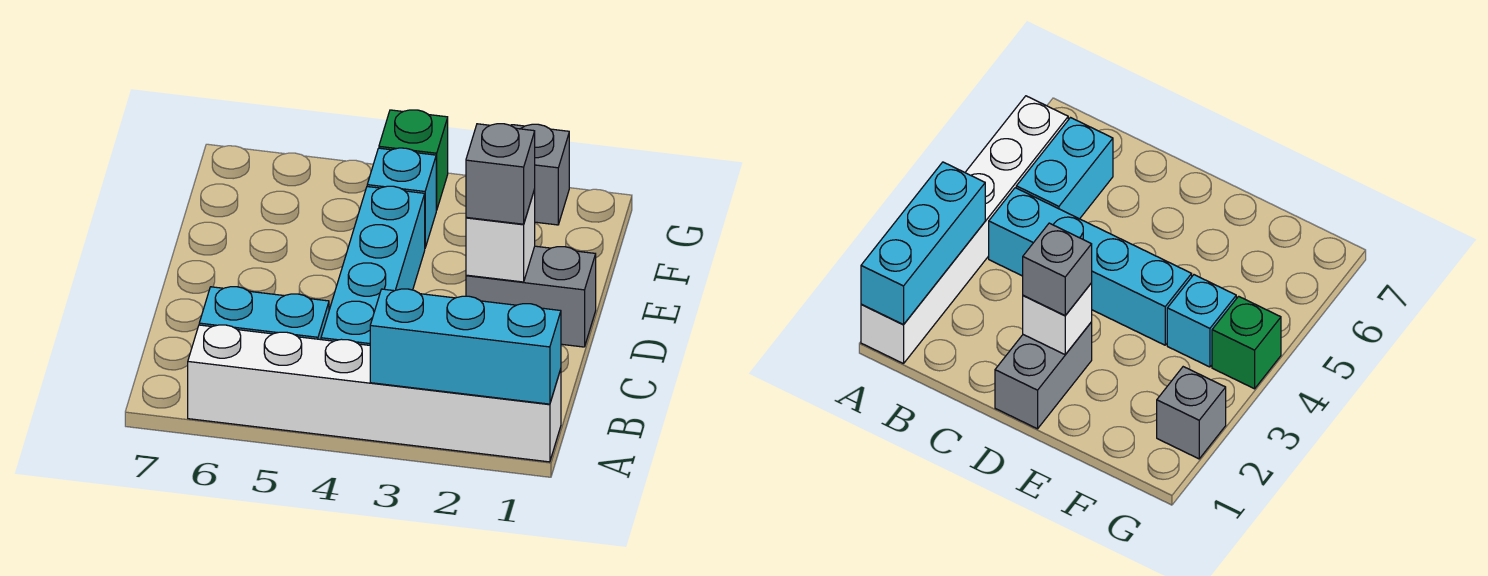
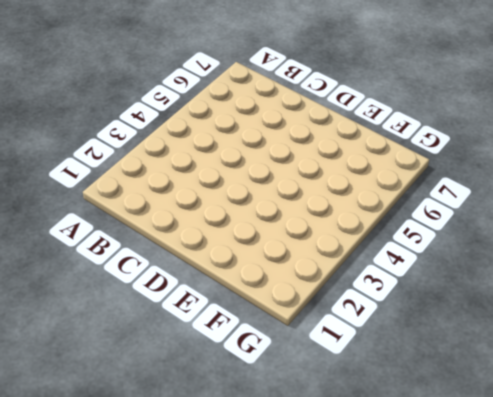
none -> white brick A1:A6 level 1
none -> cyan brick B4:E4 level 1

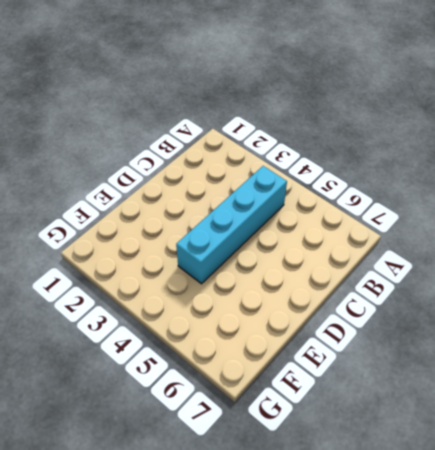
none -> white brick A1:A6 level 1
none -> cyan brick B5:B6 level 1

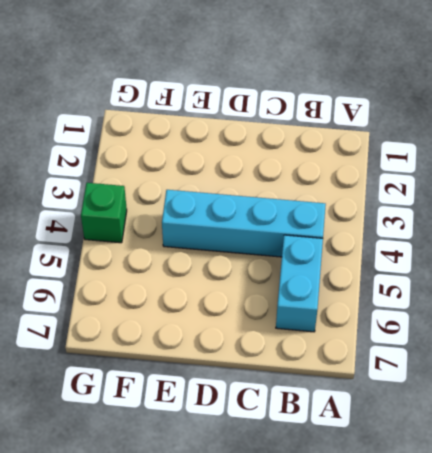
none -> white brick A1:A6 level 1
none -> grey brick D1:D2 level 1

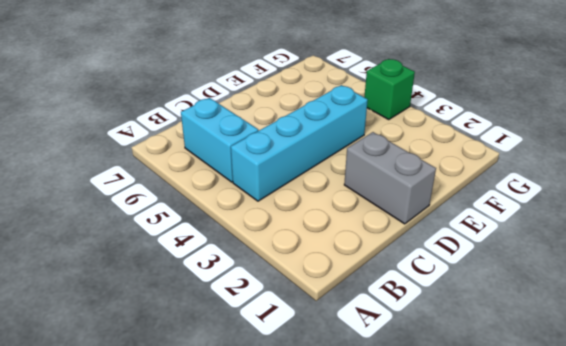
none -> white brick A1:A6 level 1
none -> cyan brick F4 level 1

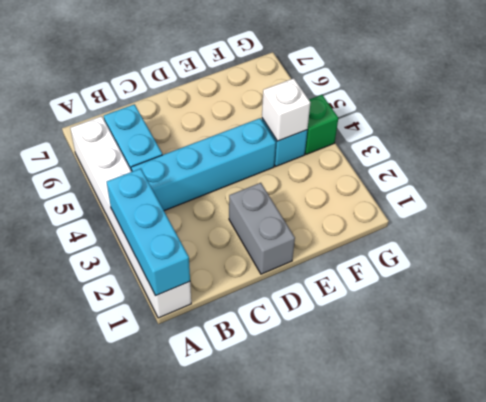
white brick F4 level 2 -> white brick D2 level 2
none -> grey brick G2 level 1
none -> grey brick D2 level 3

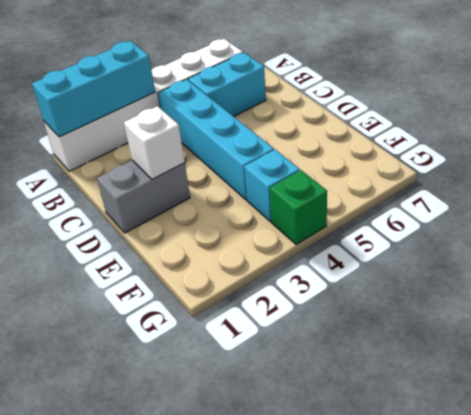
none -> grey brick G2 level 1
none -> grey brick D2 level 3

